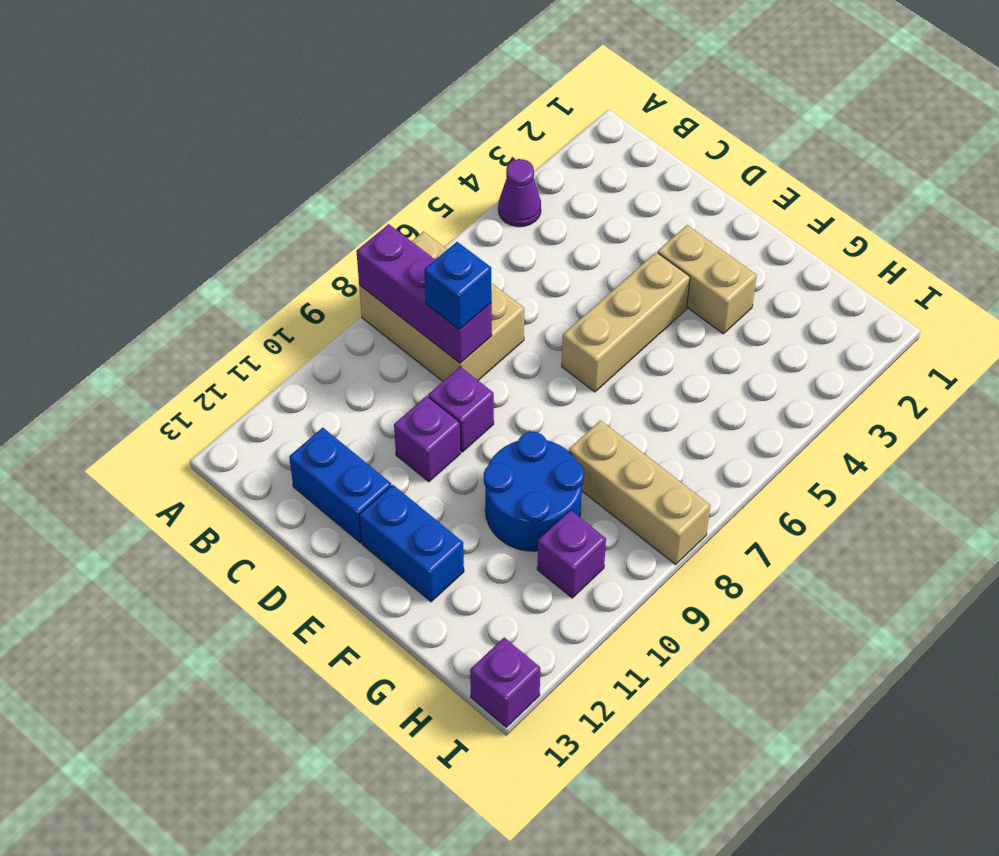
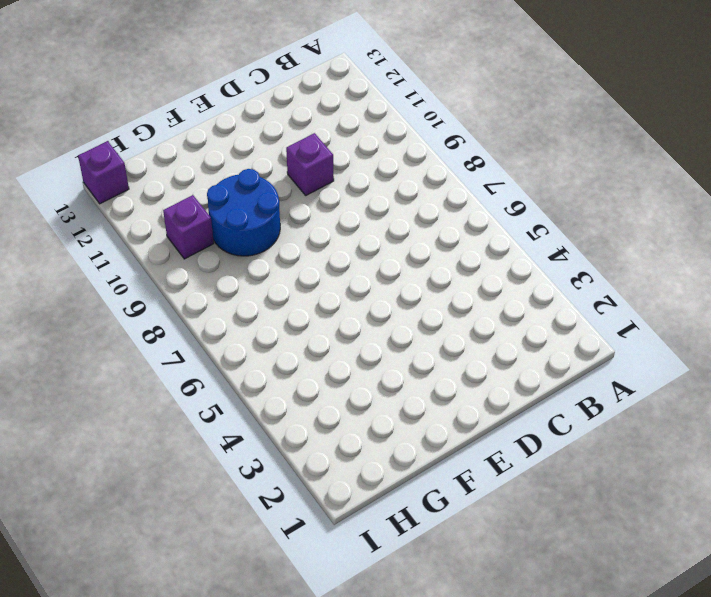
none -> purple cone A4 level 1
none -> tan brick A7:C8 level 1
none -> blue brick C12:D12 level 1

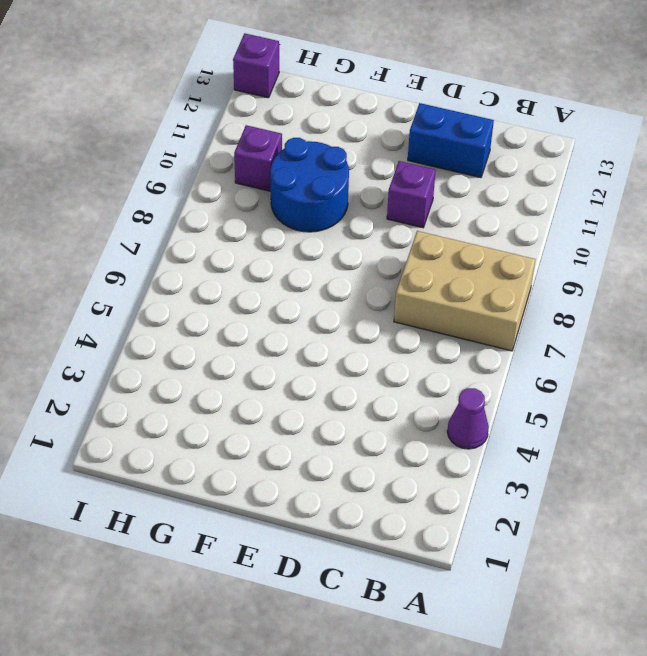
none -> purple brick D9 level 1
none -> tan brick E3:F3 level 1
none -> tan brick E4:E6 level 1

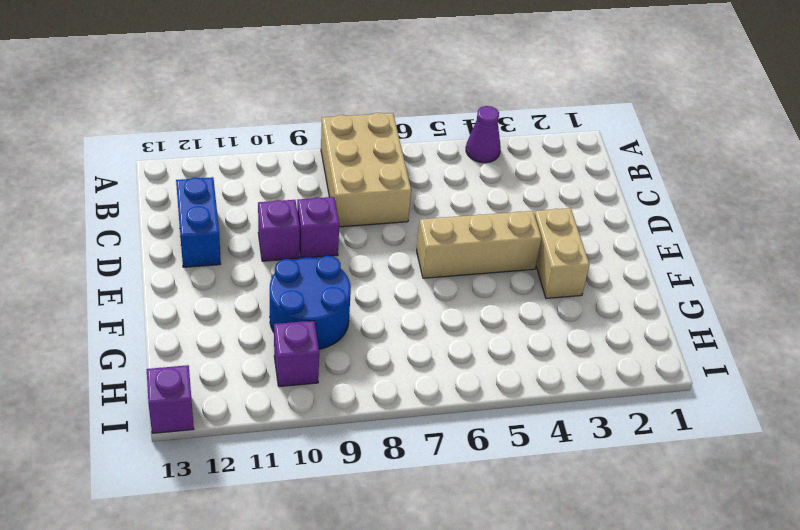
none -> blue brick E12:F12 level 1
none -> tan brick G8:I8 level 1
none -> purple brick A8:C8 level 2

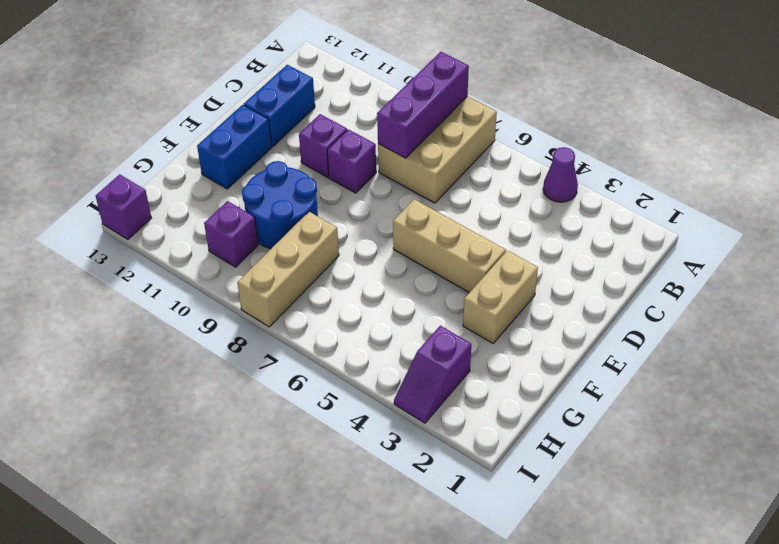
purple slope H3:I3 level 1 top H -> none
none -> blue brick C8 level 3

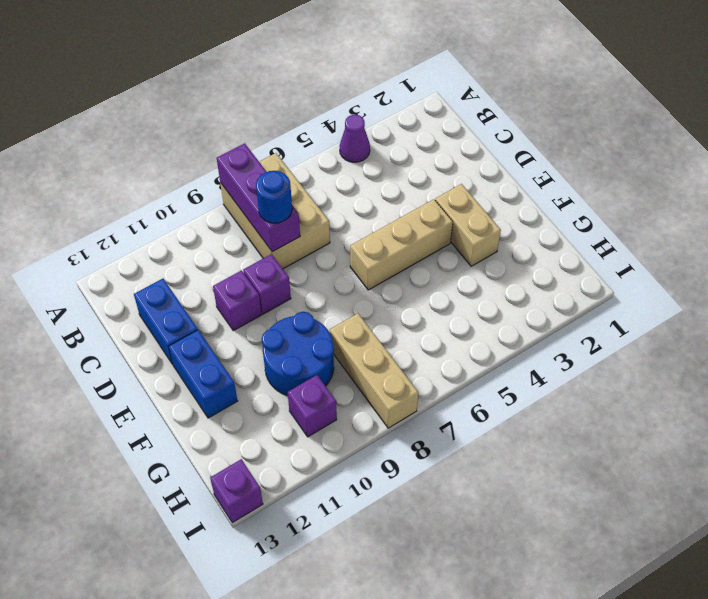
blue round brick C8 level 3 -> blue brick C8 level 3

